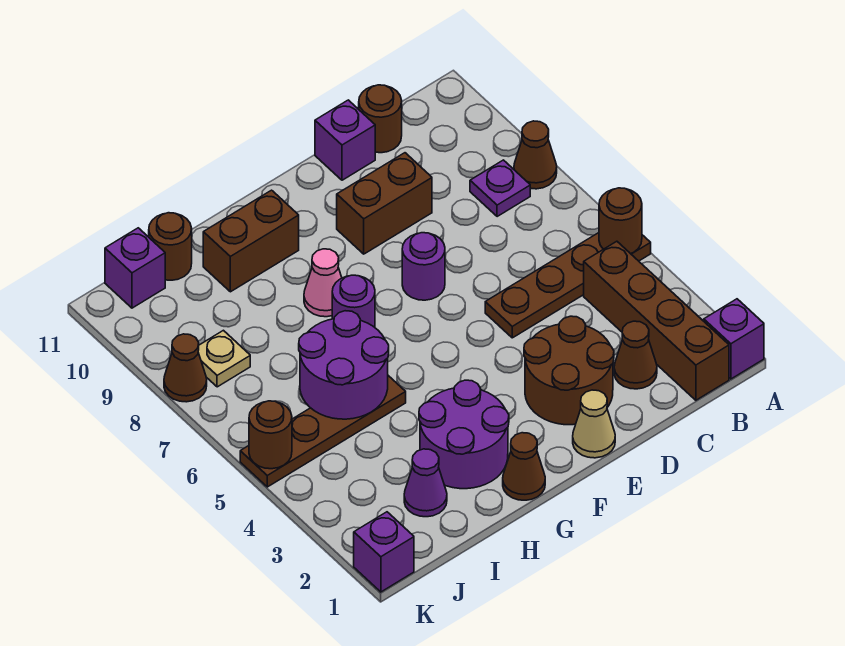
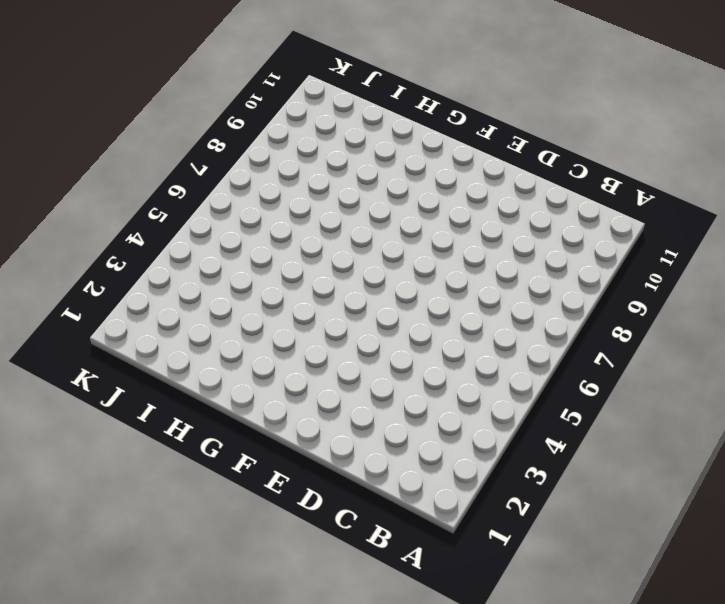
none -> purple brick A1 level 1
none -> brown plate A5:D5 level 1
none -> brown cone A8 level 1

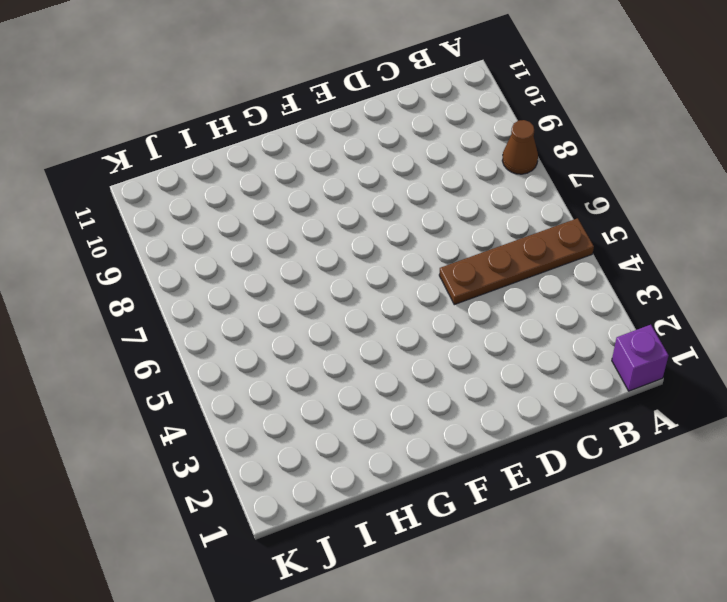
none -> brown brick B1:B4 level 1
none -> purple plate B8 level 1
none -> brown cone C2 level 1

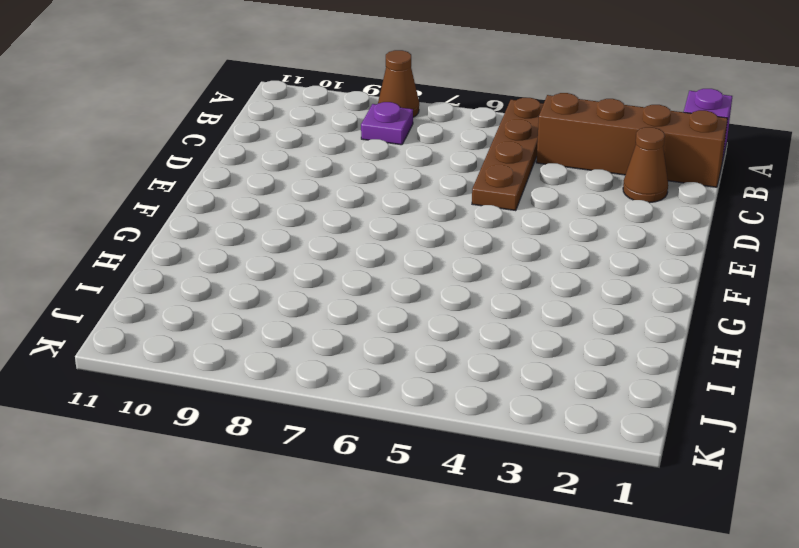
none -> brown round brick C11 level 1
none -> brown round brick D2:E3 level 1
none -> brown brick D9:E9 level 1

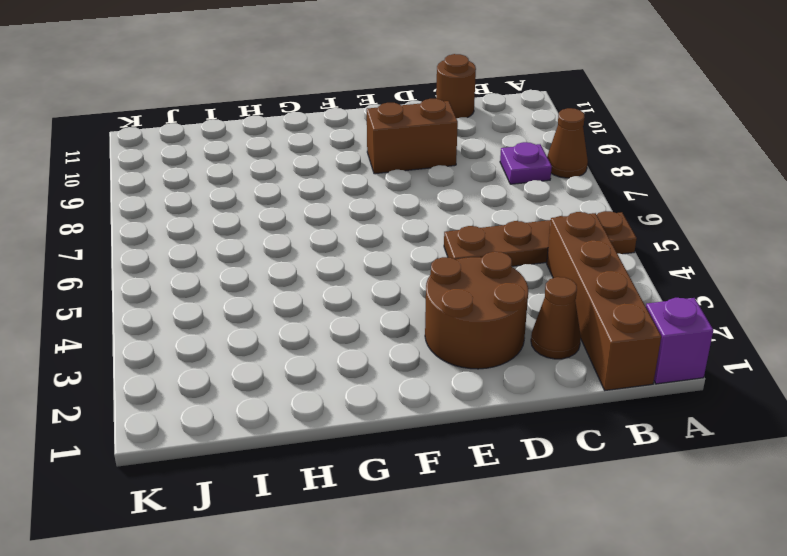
none -> purple brick D11 level 1
none -> tan cone E1 level 1
none -> purple round brick E7 level 1

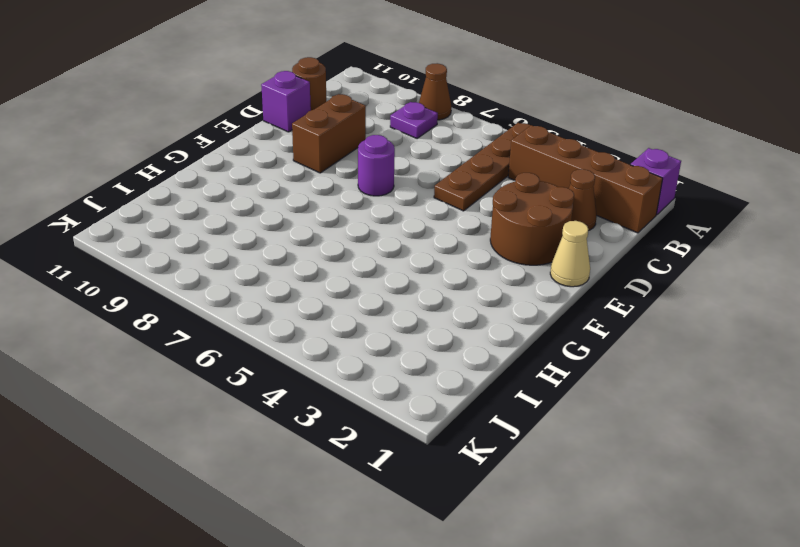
none -> brown cone G1 level 1
none -> purple round brick G2:H3 level 1
none -> purple round brick G7 level 1

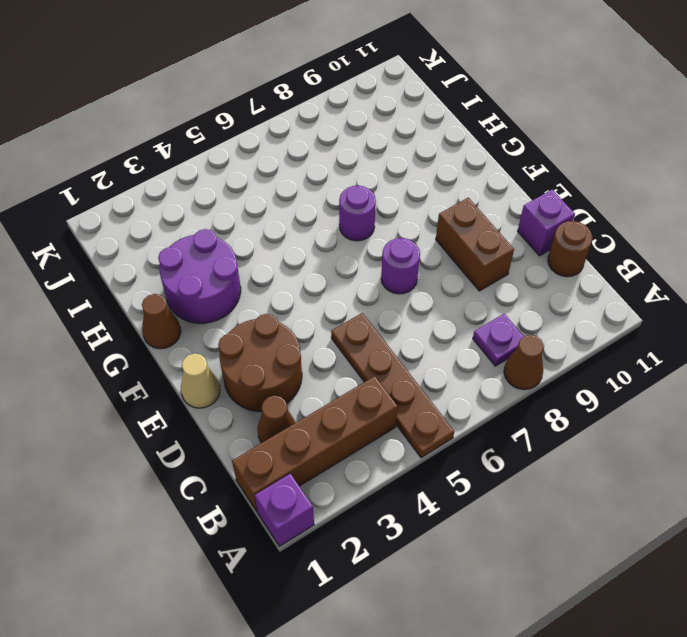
none -> pink cone G8 level 1
none -> brown brick G10:H10 level 1
none -> brown plate H5:K5 level 1

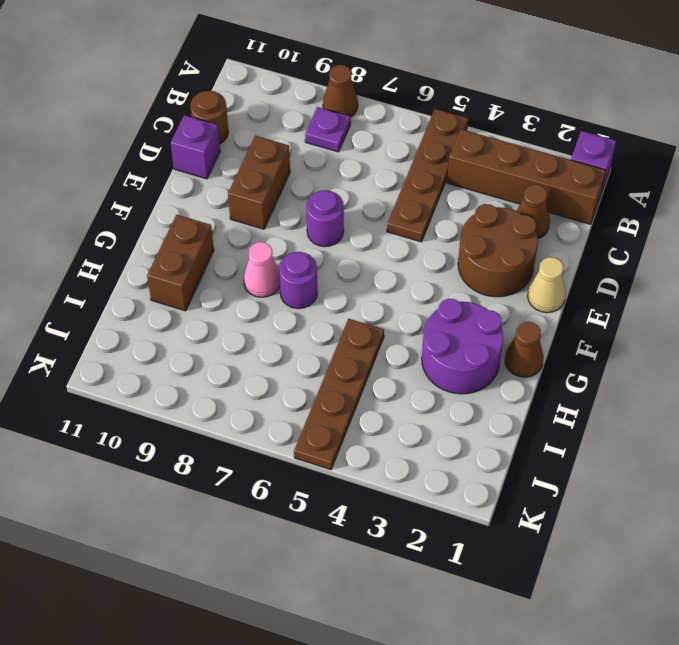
none -> purple cone I2 level 1
none -> brown round brick I11 level 1
none -> tan plate J8 level 1

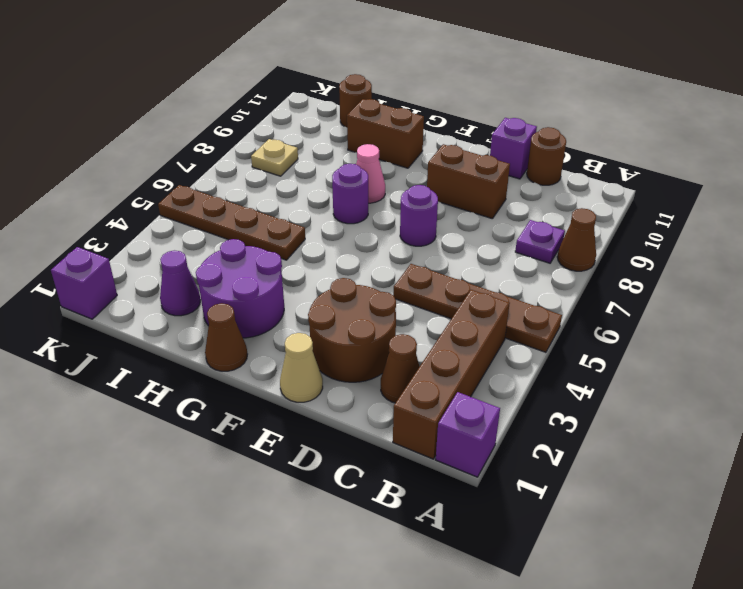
none -> purple brick J11 level 1
none -> brown cone K8 level 1
none -> brown round brick A5 level 2

